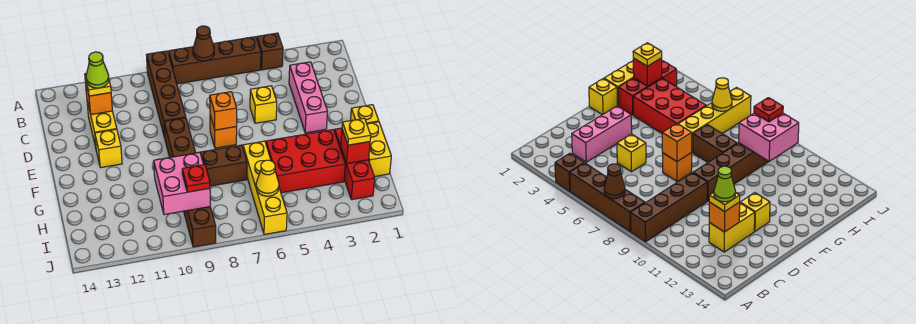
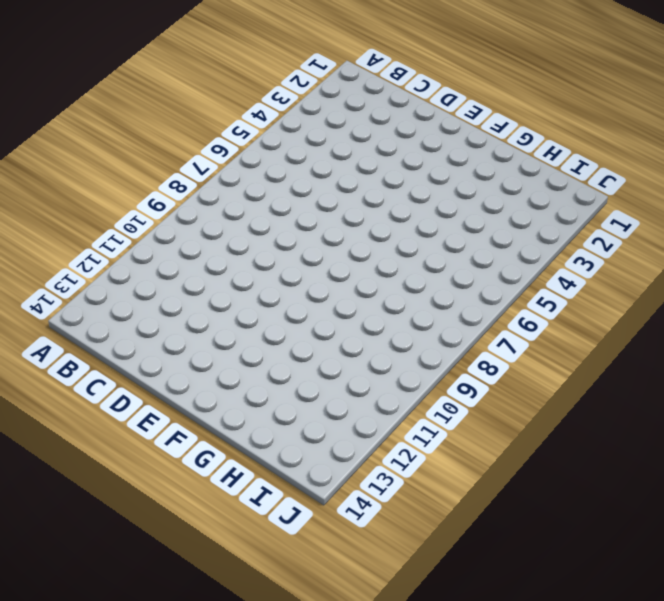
none -> brown brick A4 level 1
none -> brown brick A5:A8 level 1
none -> brown brick A9:D9 level 1

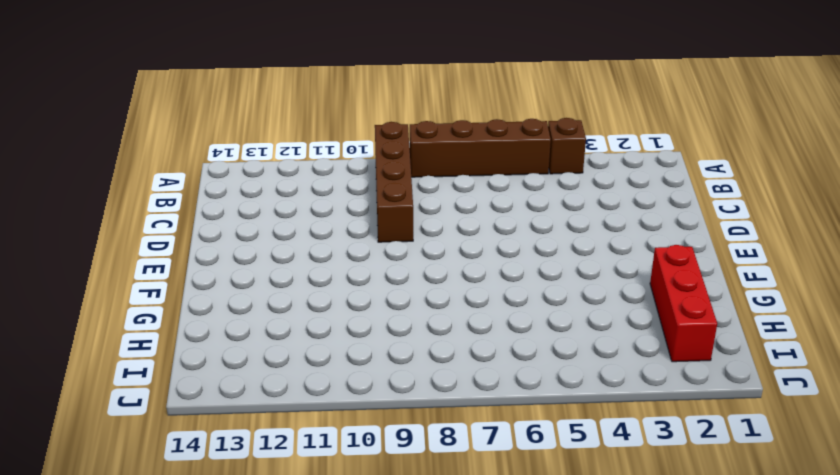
none -> pink brick C3:E3 level 1
none -> yellow brick C12:D12 level 1
none -> yellow brick D5 level 1

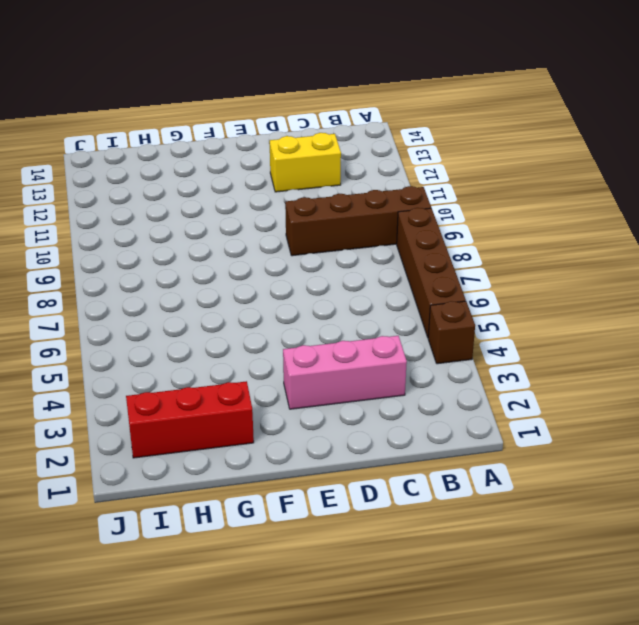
none -> yellow brick D5 level 1
none -> orange brick E7 level 1
none -> brown brick E9:J9 level 1

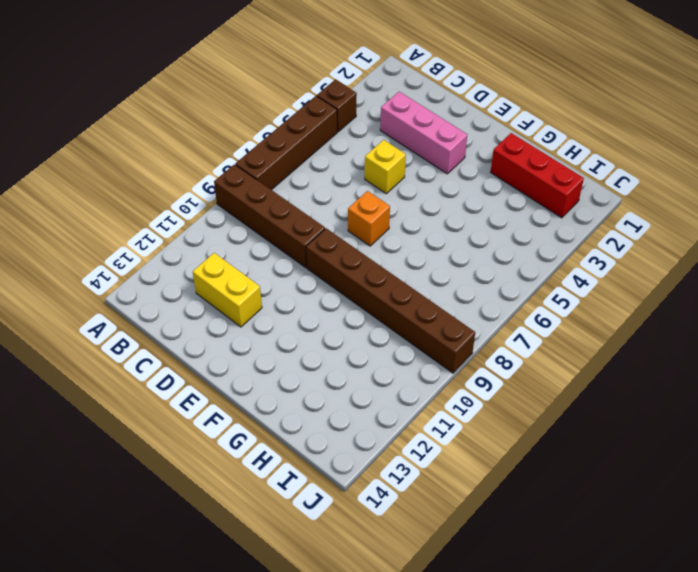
none -> yellow brick E12 level 1
none -> yellow brick F1 level 1
none -> yellow brick G1:H1 level 1

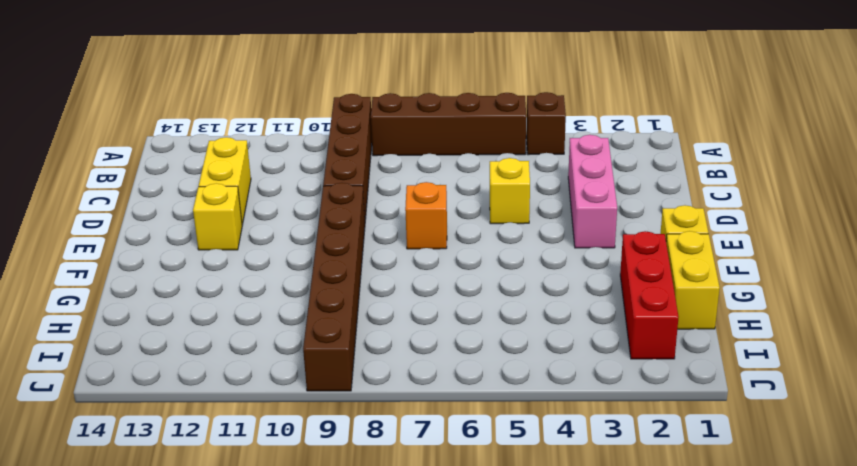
none -> red brick G3:H5 level 1
none -> yellow brick G6:J6 level 1
none -> brown brick G7:G8 level 1

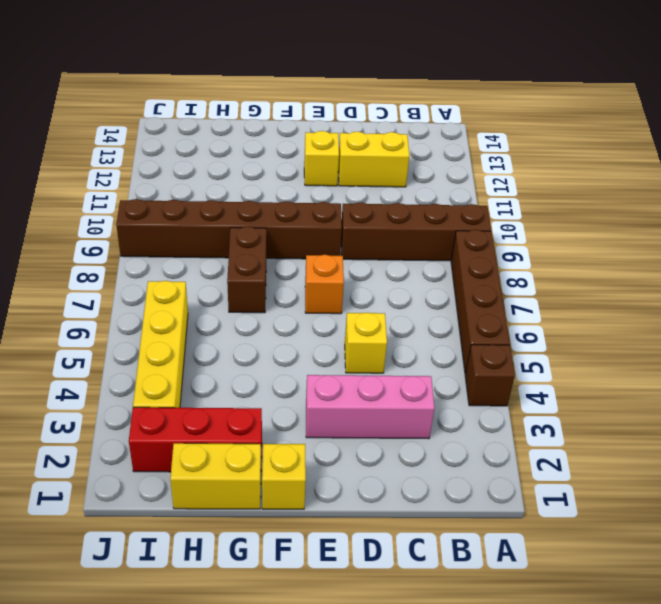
yellow brick I3:I6 level 1 -> yellow brick G6:J6 level 1
none -> red brick G3:H5 level 1
none -> brown cone A7 level 2
none -> orange brick C12 level 2

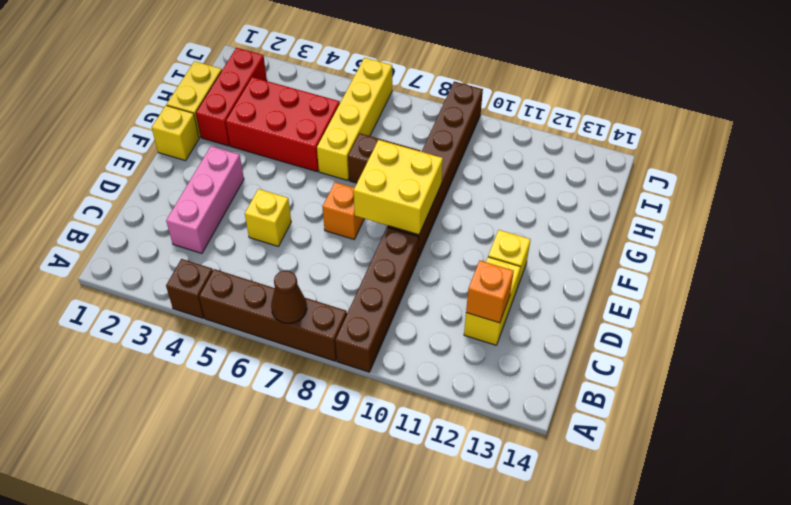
yellow brick E8:F9 level 2 -> none
none -> orange brick E7 level 2
none -> red brick H2 level 2
none -> pink brick H9:I10 level 2

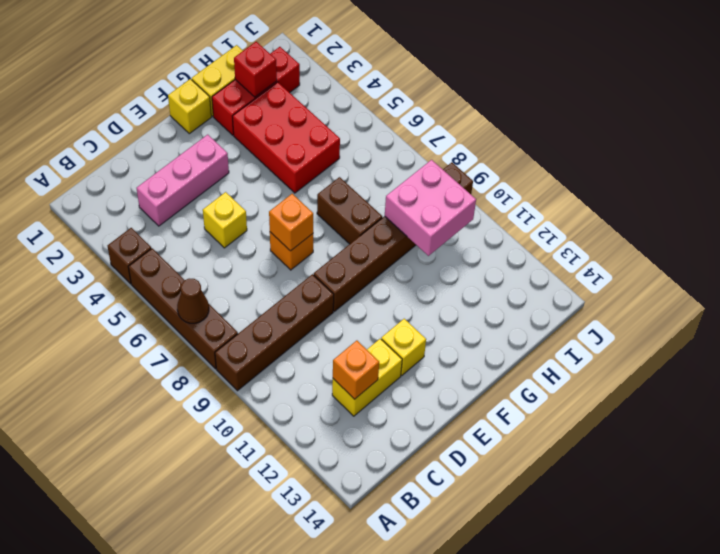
none -> yellow brick G6:J6 level 1
none -> yellow cone I6 level 2
none -> yellow plate C12 level 3

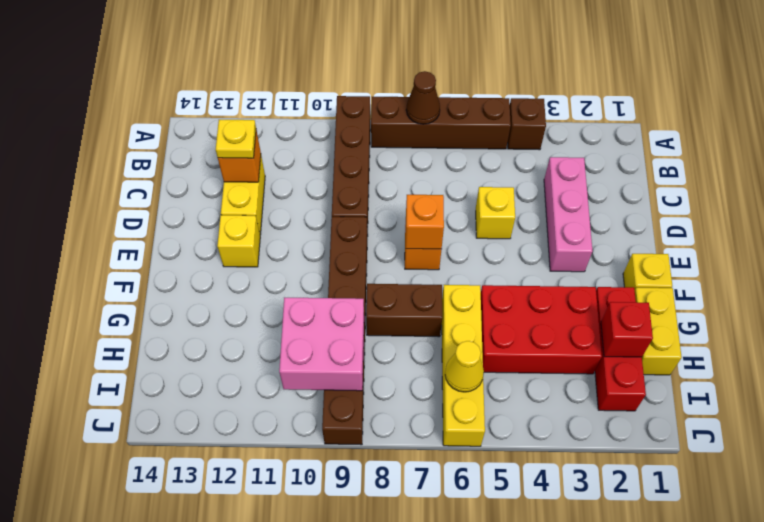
none -> yellow plate H2 level 3
none -> red plate I9 level 3
none -> lime cone C12 level 4

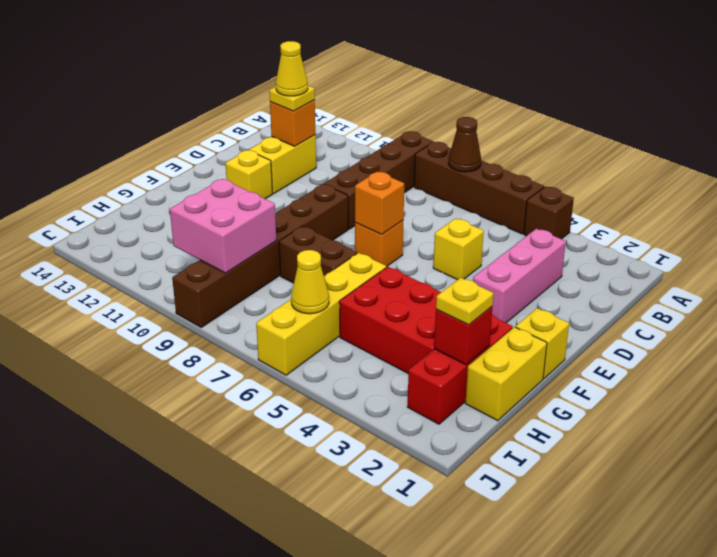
yellow cone C12 level 4 -> lime cone C12 level 4
none -> red plate I9 level 3

